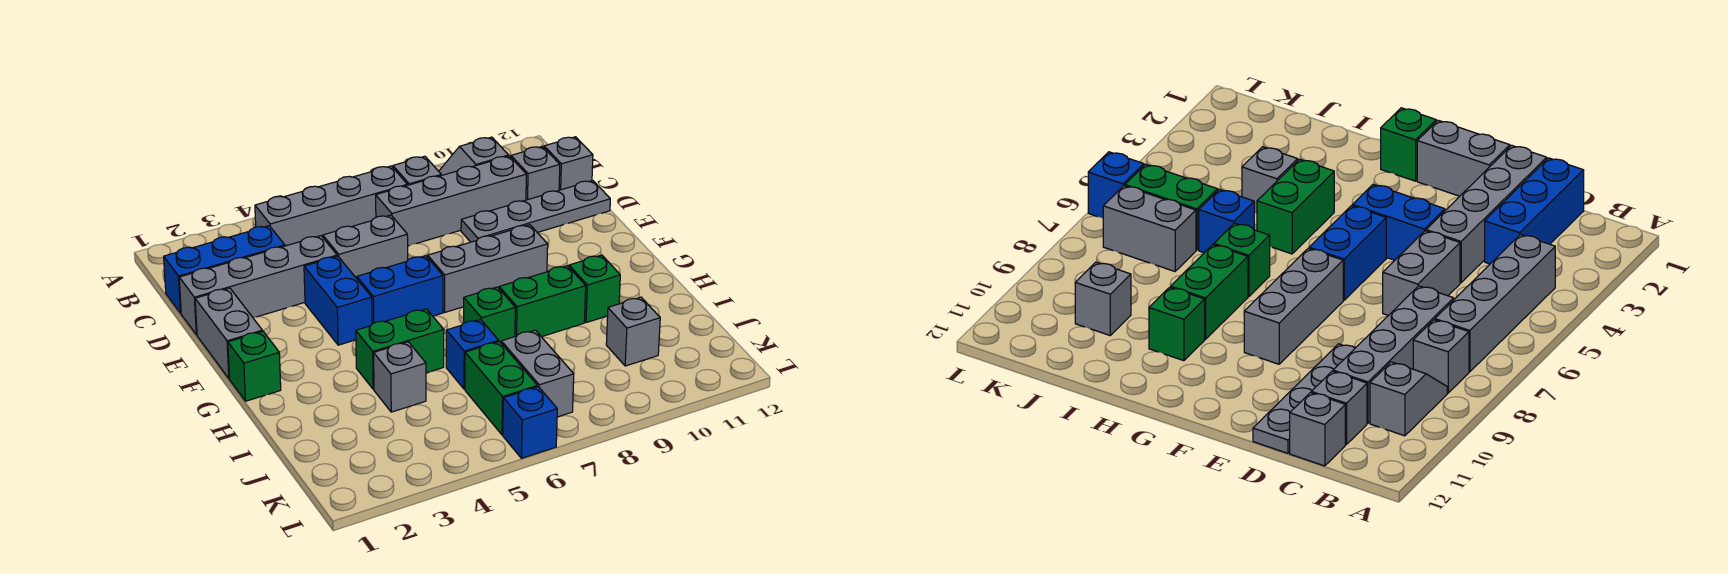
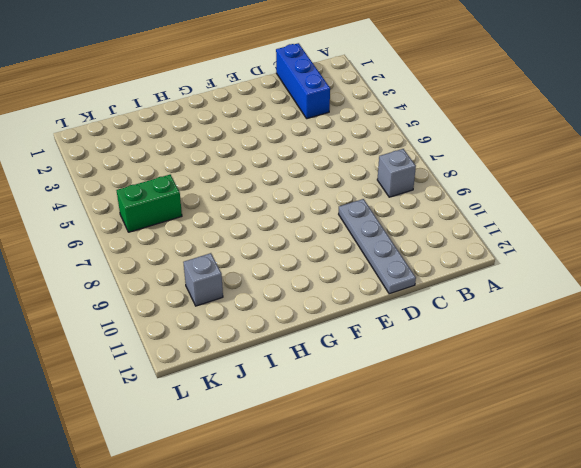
none -> grey brick B4:B7 level 1
none -> grey slope B9:B10 level 1 top 10
none -> grey brick C7:C10 level 1

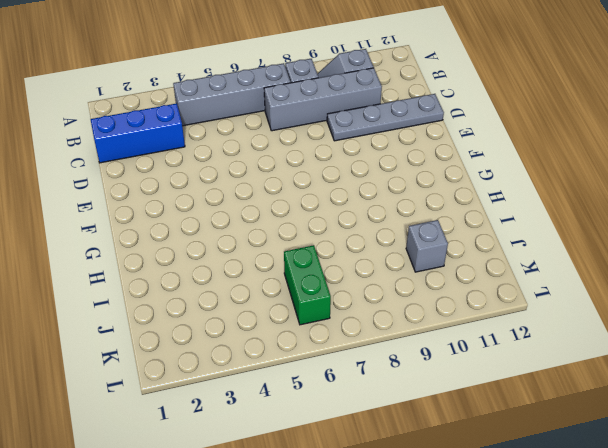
none -> grey brick C11 level 1
none -> grey brick C12 level 1
none -> grey brick D1:D4 level 1

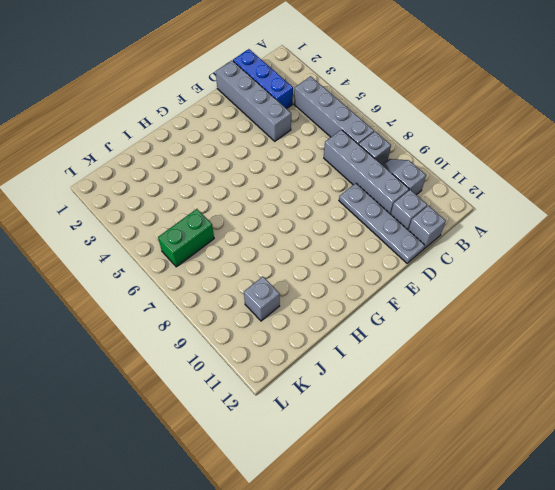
none -> grey brick D5:D6 level 1
none -> grey brick E1:F1 level 1
none -> blue brick E4:F4 level 1

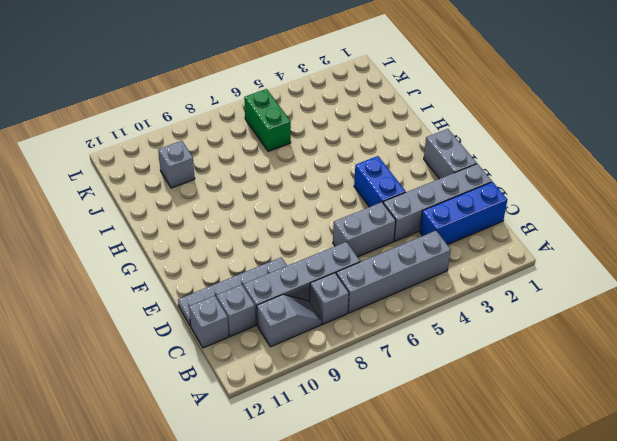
none -> blue brick F5:F6 level 1
none -> grey brick F7:F9 level 1
none -> green brick G1 level 1

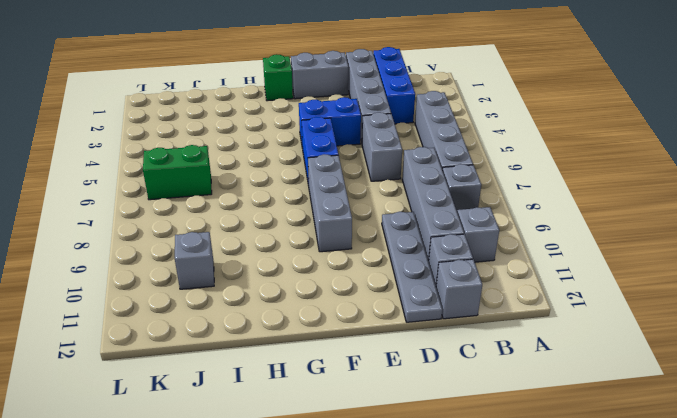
none -> green brick H4:H5 level 1
none -> green brick H7 level 1
none -> green brick H8:H9 level 1

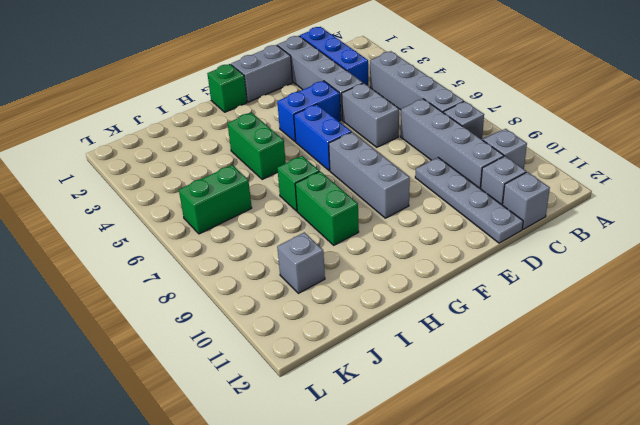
none -> green brick H10 level 1
none -> grey brick I4 level 1
none -> blue brick I6 level 1

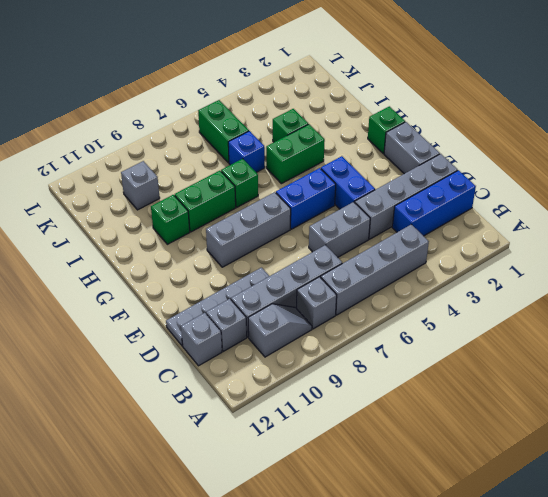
green brick I4 level 1 -> grey brick I4 level 1
none -> grey brick J7:K7 level 1
none -> blue brick L6 level 1

